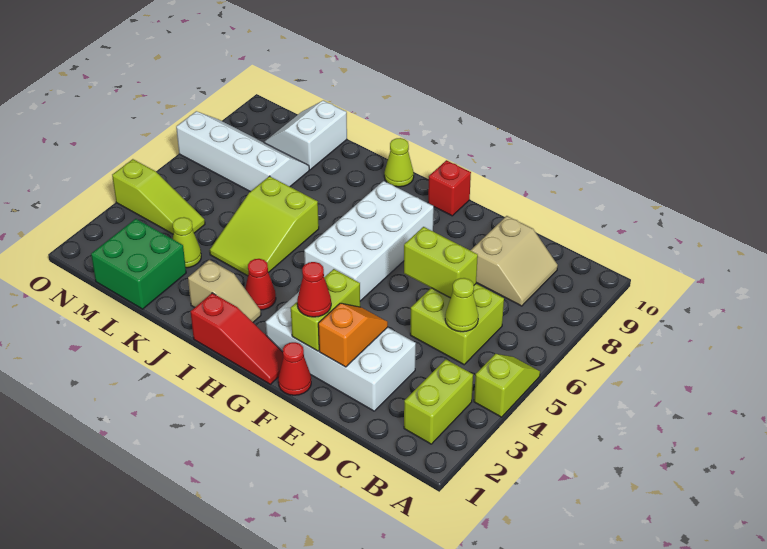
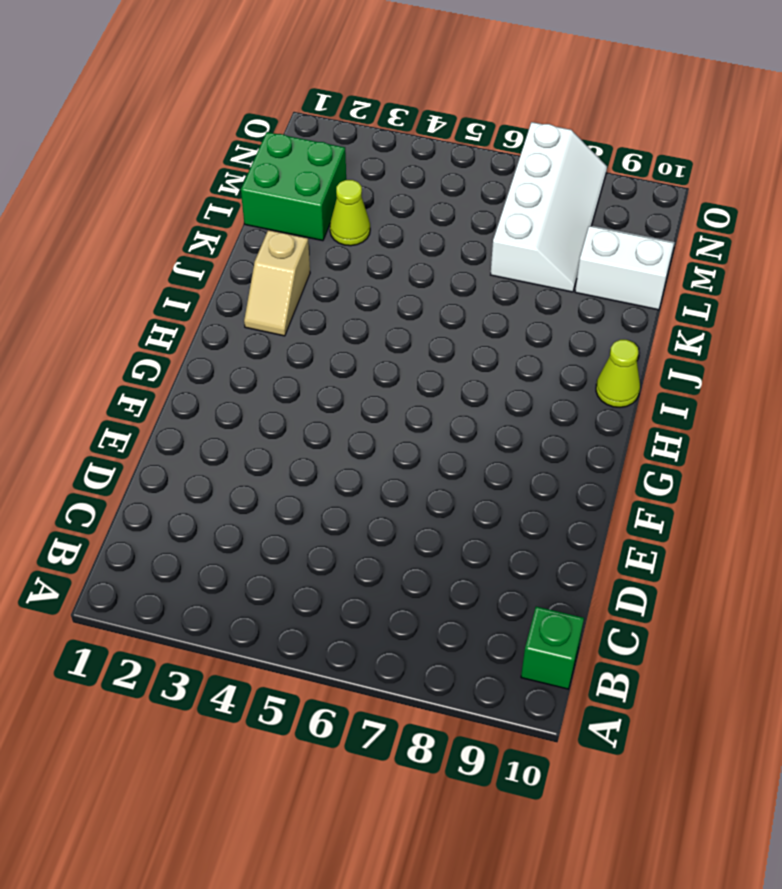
green brick B10 level 1 -> none
none -> lime slope A4:A5 level 1 top 4
none -> lime brick B2:B3 level 1
none -> lime brick C5:D6 level 1

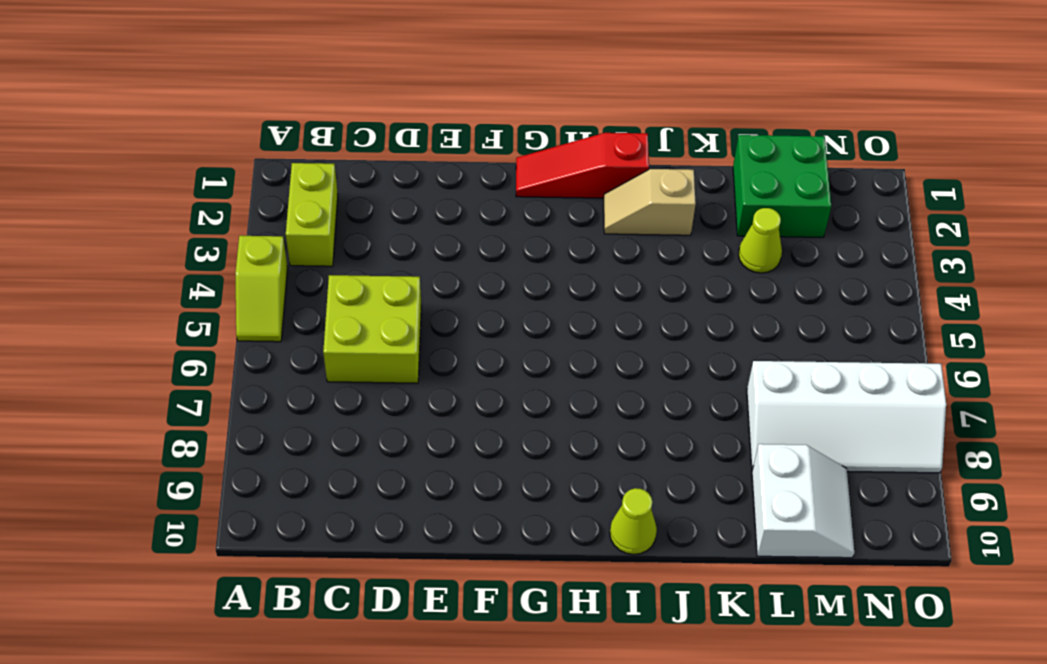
none -> tan slope C8:D9 level 1 top D
none -> white brick D2:G3 level 1
none -> red cone F1 level 1

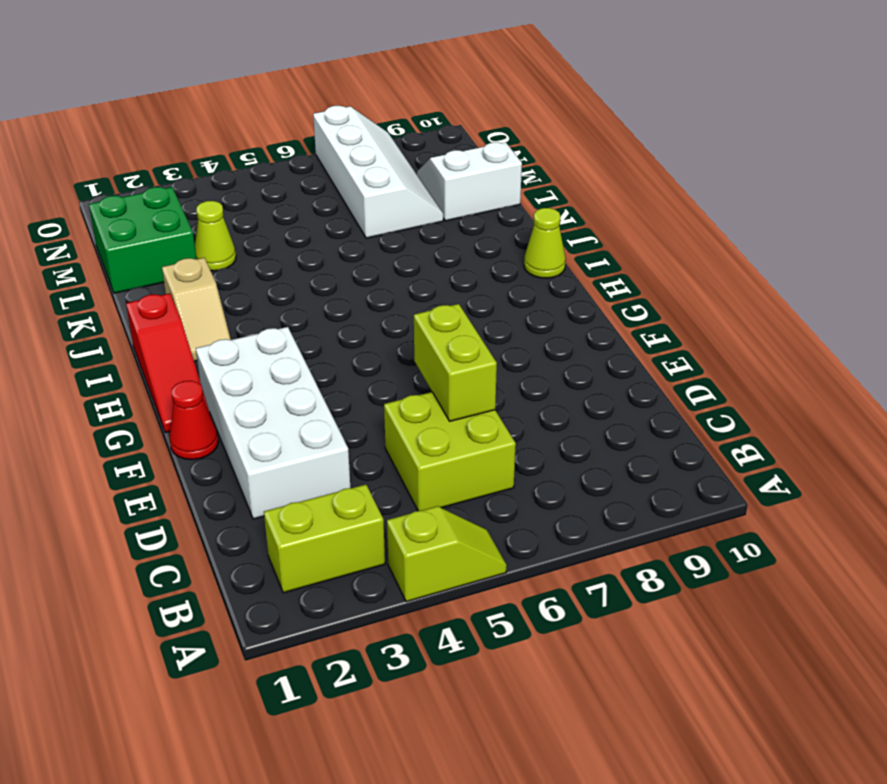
none -> tan slope C8:D9 level 1 top D
none -> white brick G5:H8 level 1
none -> red brick G10 level 1

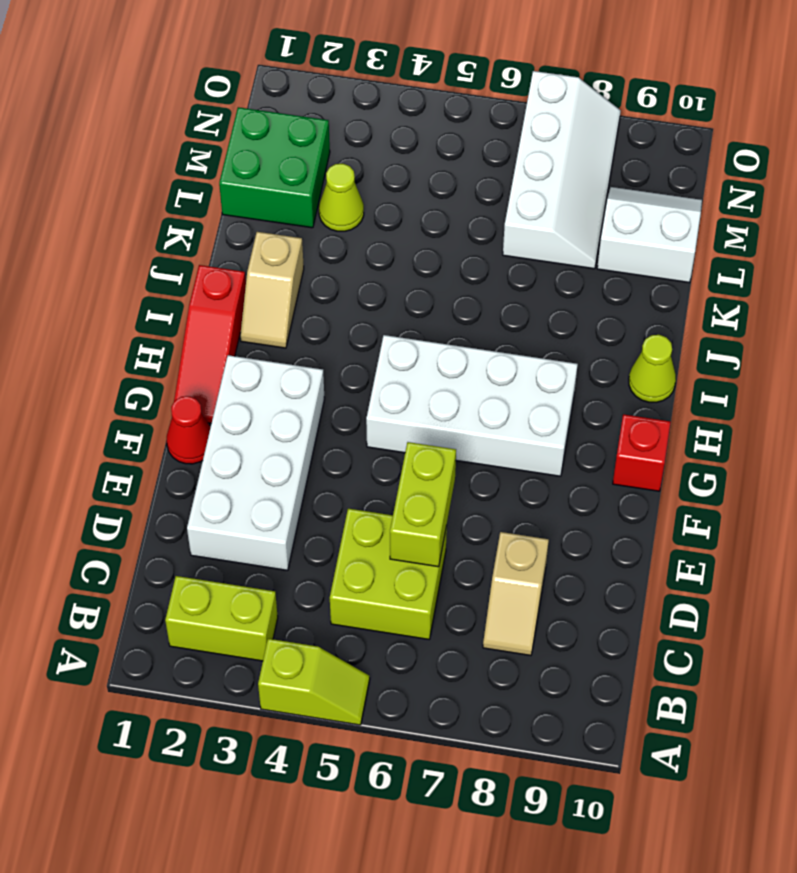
tan slope C8:D8 level 1 top D -> tan slope C8:D9 level 1 top D
none -> red cone I3 level 1
none -> lime slope J4:K6 level 1 top 6
none -> lime slope M4:O4 level 1 top O

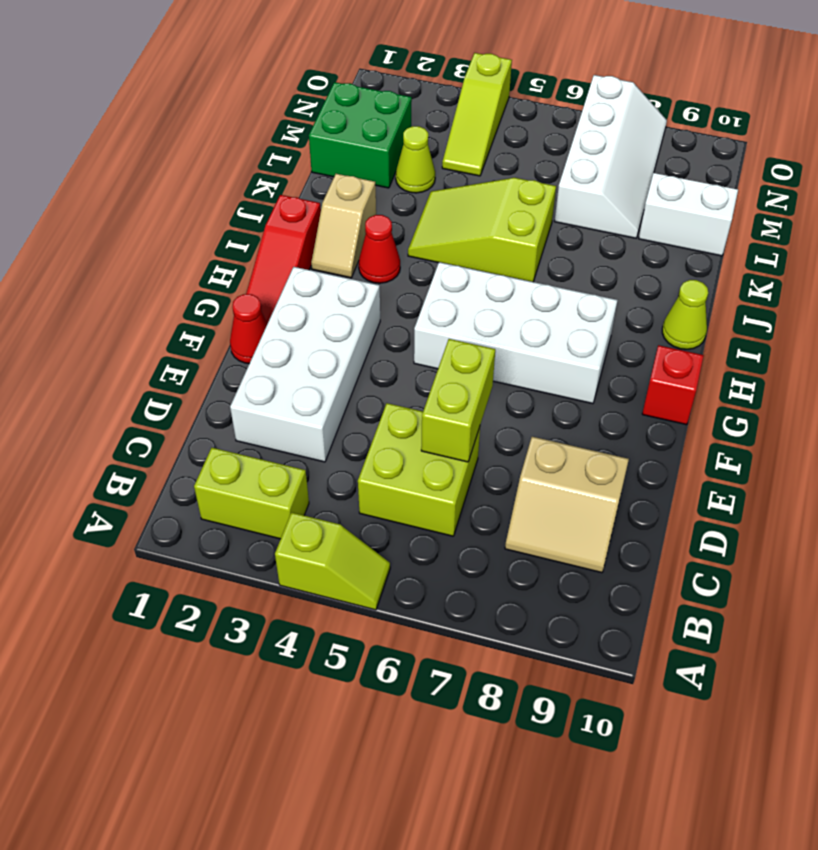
none -> lime cone C5 level 2
none -> orange slope E2:E3 level 2 top 2
none -> lime brick F2:F3 level 2

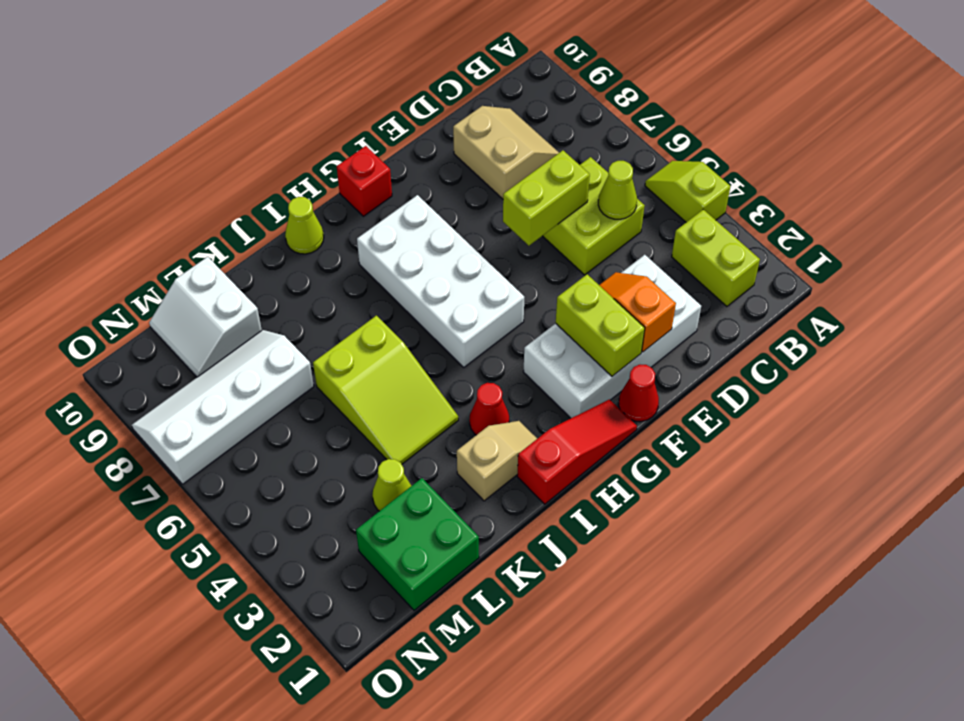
none -> lime slope M4:O4 level 1 top O
none -> red cone F2 level 3

